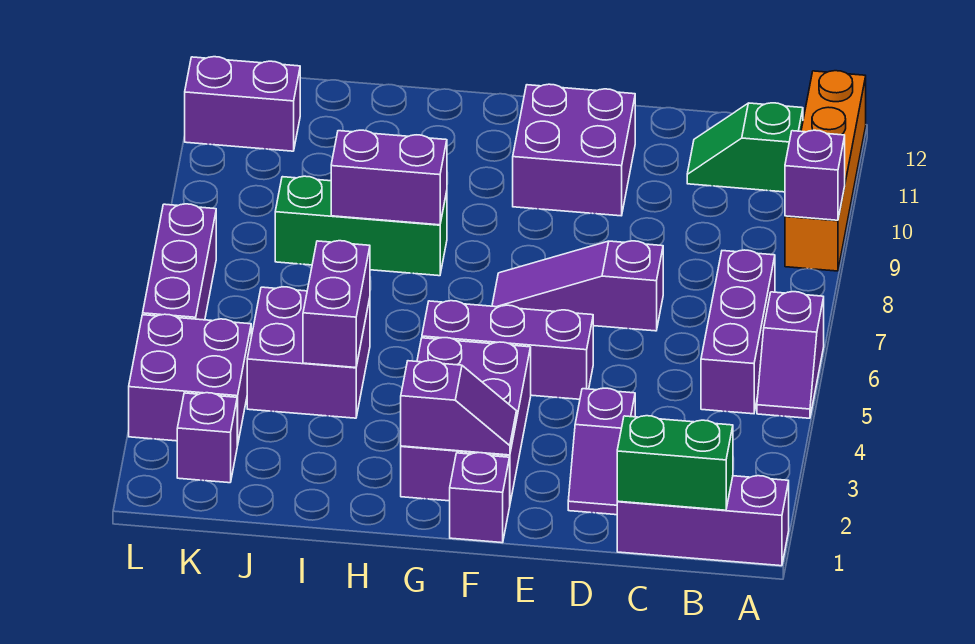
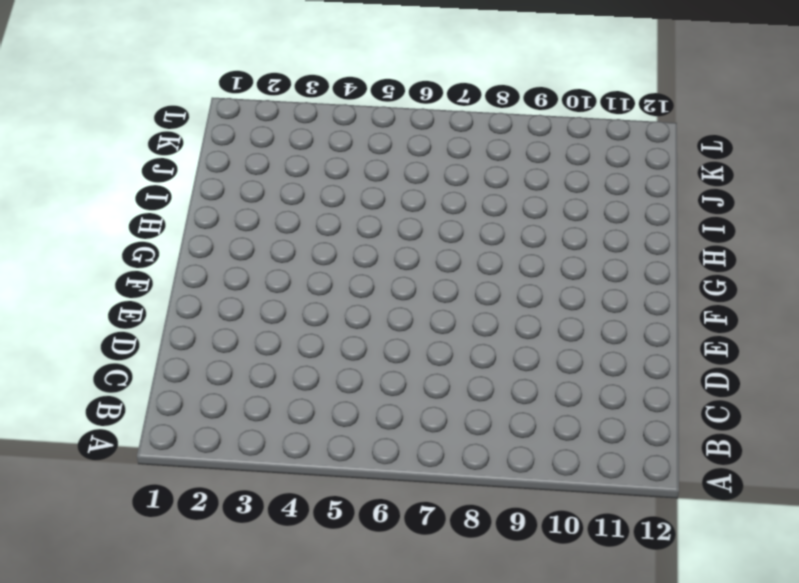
none -> purple brick A1:C1 level 1
none -> purple slope A5:A6 level 1 top 6
none -> orange brick A9:A12 level 1

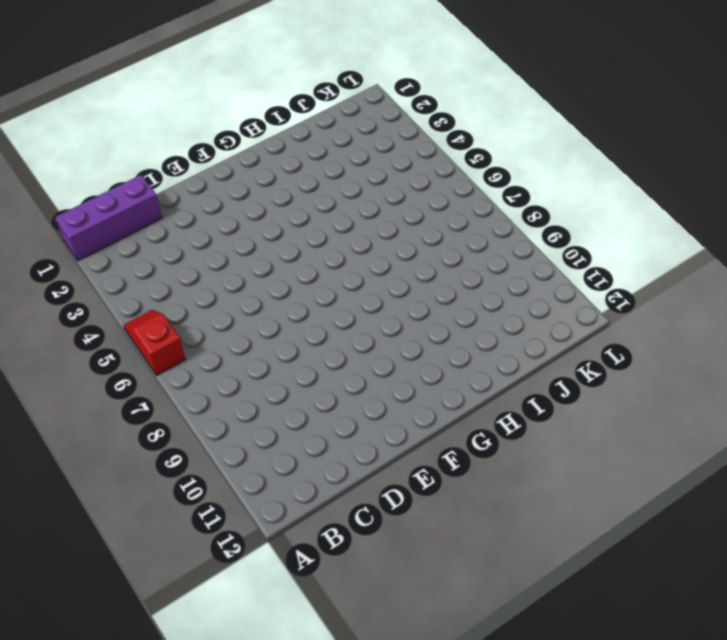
red slope A5:A6 level 1 top 6 -> purple slope A5:A6 level 1 top 6
none -> orange brick A9:A12 level 1
none -> purple brick B5:B7 level 1
none -> green slope B11:C11 level 1 top B

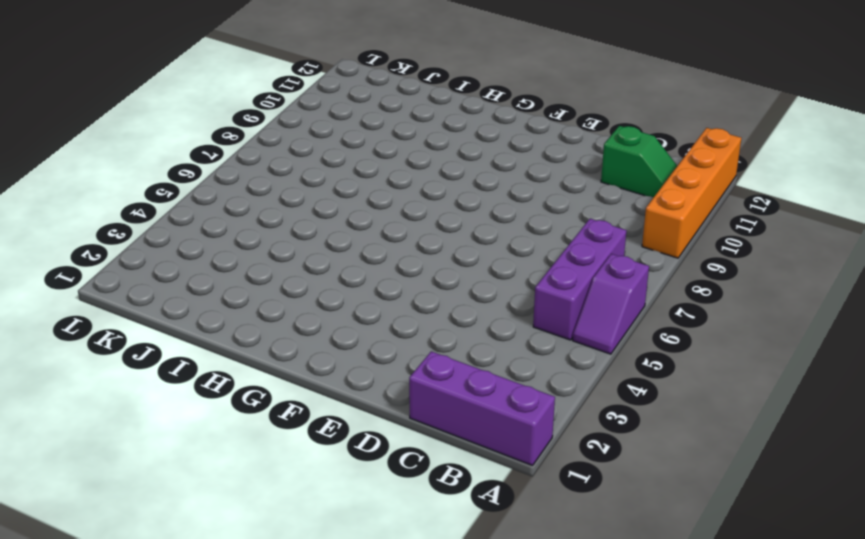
green slope B11:C11 level 1 top C -> green slope B11:C11 level 1 top B
none -> purple slope D2:D3 level 1 top 3
none -> purple slope D7:F7 level 1 top D
none -> purple brick E5:G5 level 1

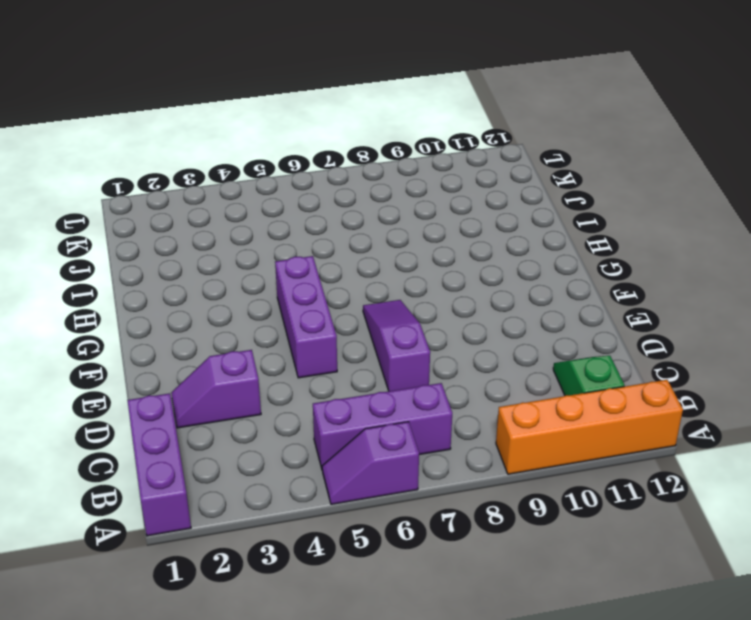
none -> purple brick E10:F11 level 1
none -> purple brick F1 level 1
none -> purple brick F2:G4 level 1

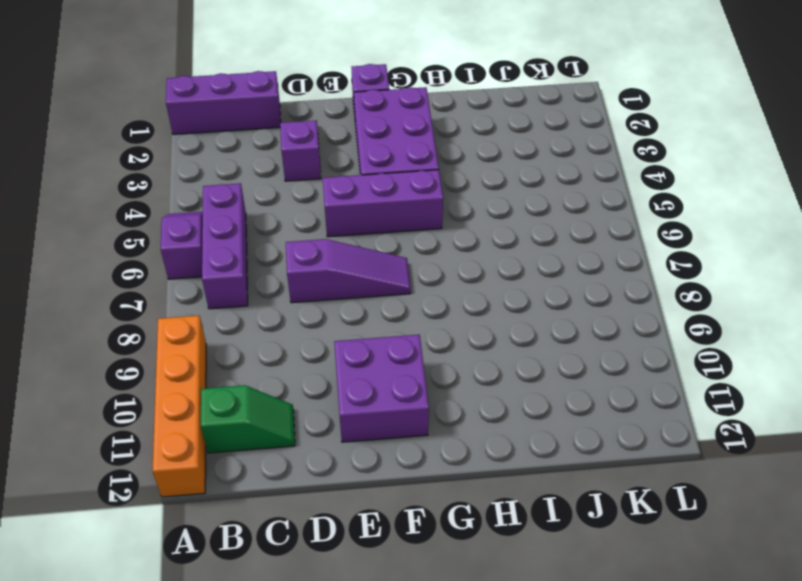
none -> green brick H8:J8 level 1
none -> purple brick I4:J5 level 1
none -> purple brick K2 level 1

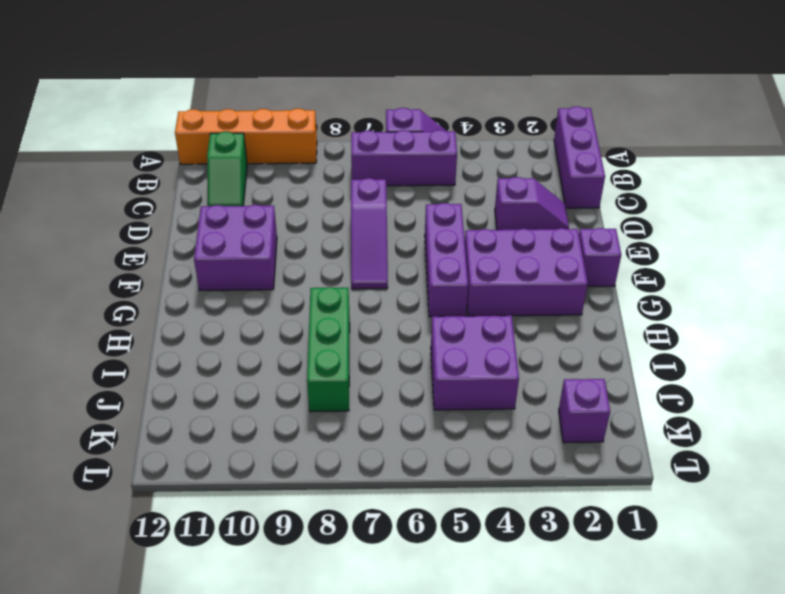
none -> purple brick K3:L4 level 1
none -> purple brick K11:L11 level 1
none -> purple brick L5:L7 level 1

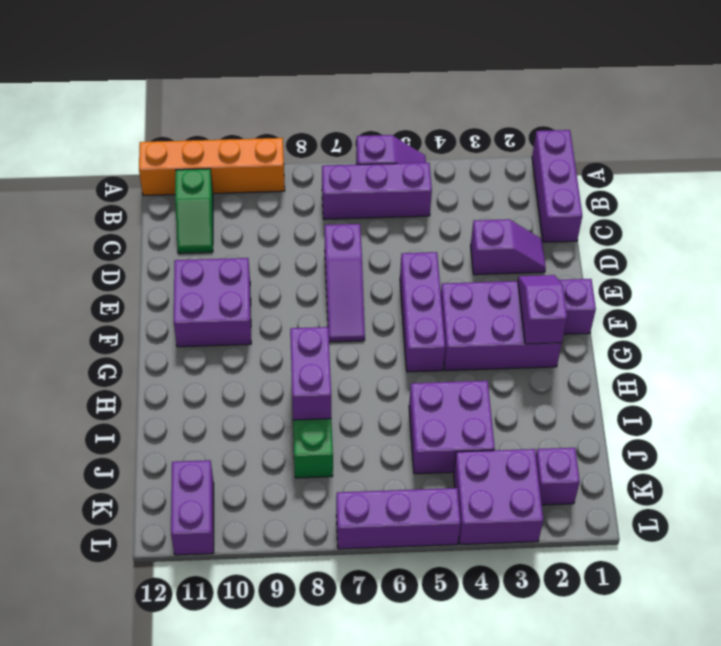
none -> purple brick A9 level 2
none -> green brick B1:C1 level 2
none -> purple brick I4:I5 level 2

